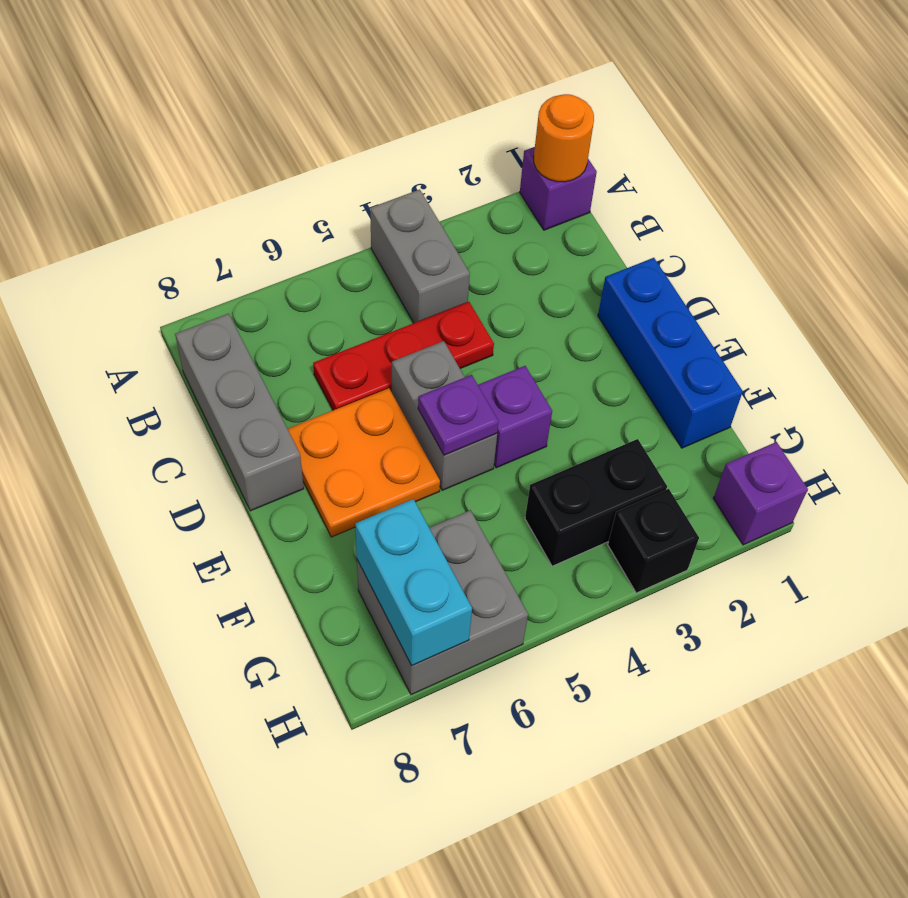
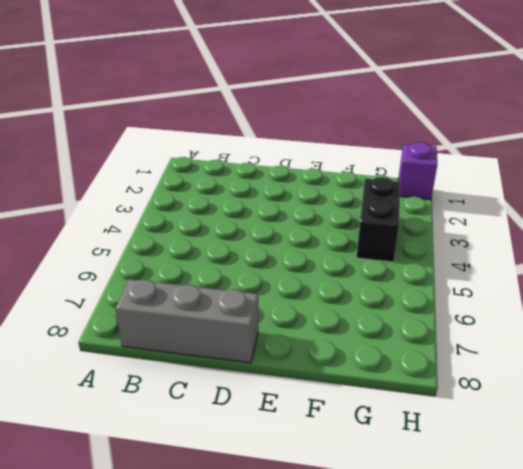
none -> purple brick A1 level 1
none -> grey brick A4:B4 level 1
none -> red plate C4:C6 level 1

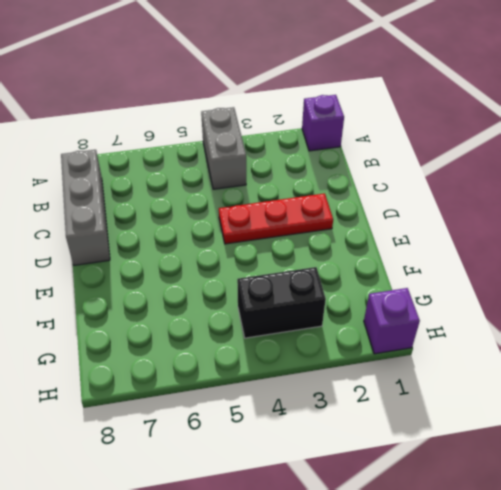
red plate D2:D4 level 1 -> red plate C4:C6 level 1
none -> blue brick D1:F1 level 1
none -> grey brick D5:E5 level 1
none -> orange plate D6:E7 level 1

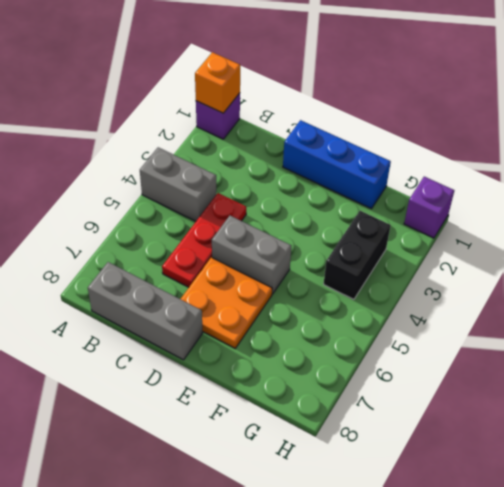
orange brick A1 level 2 -> orange round brick A1 level 2
none -> purple brick E4 level 1
none -> grey brick G6:H7 level 1
none -> black brick H3 level 1

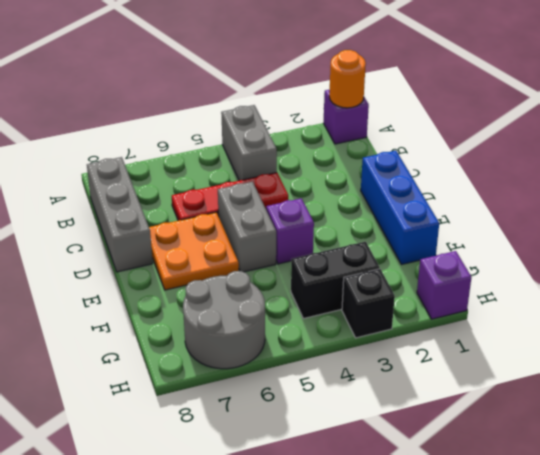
grey round brick G6:H7 level 1 -> grey brick G6:H7 level 1
none -> purple plate E5 level 2
none -> cyan brick G7:H7 level 2

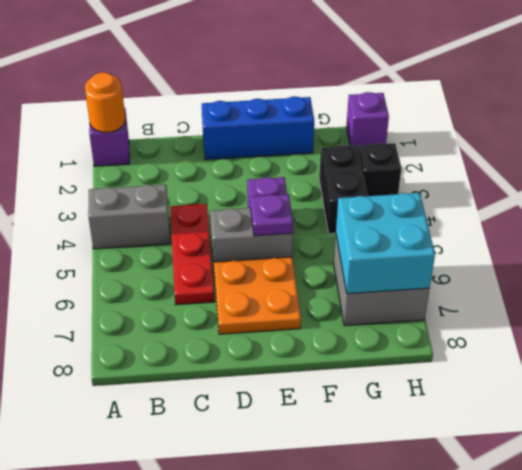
cyan brick G6:H7 level 2 -> cyan brick G7:H7 level 2
none -> grey brick B8:D8 level 1

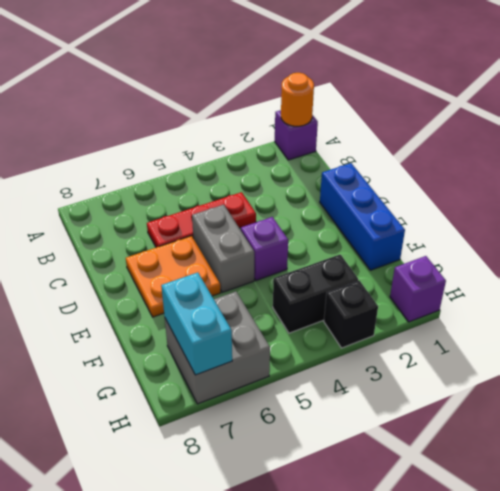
none -> grey brick A4:B4 level 1
none -> grey brick B8:D8 level 1
none -> purple plate E5 level 2

